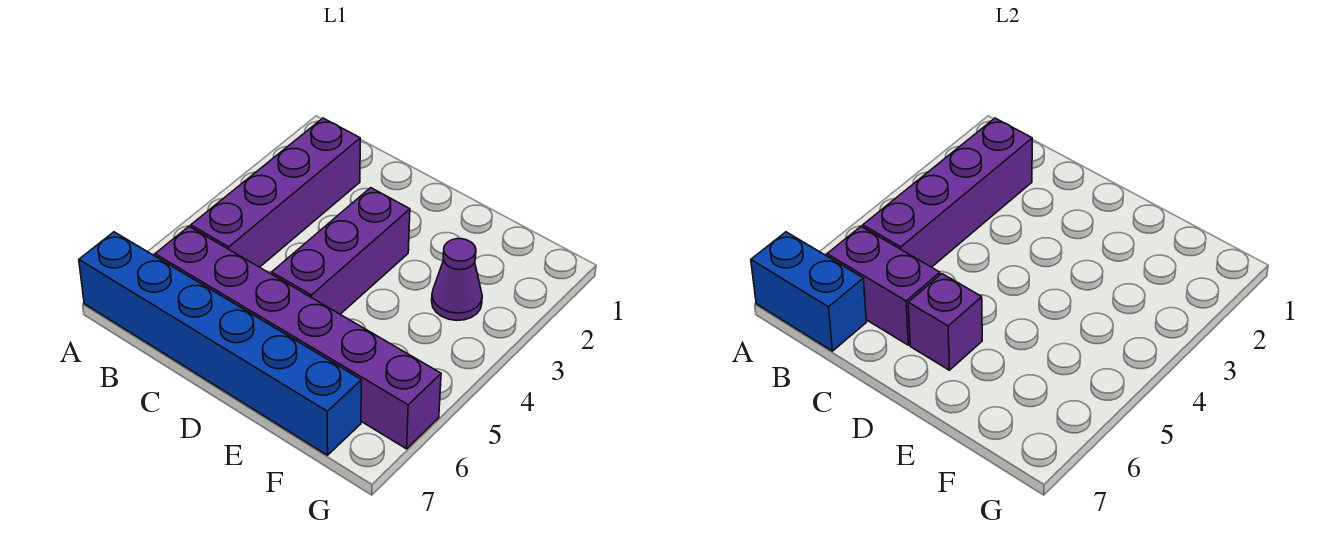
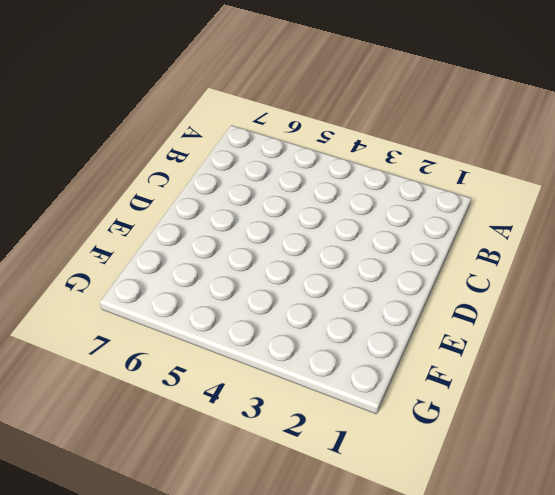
none -> blue brick A7:F7 level 1
none -> purple brick B2:B5 level 1

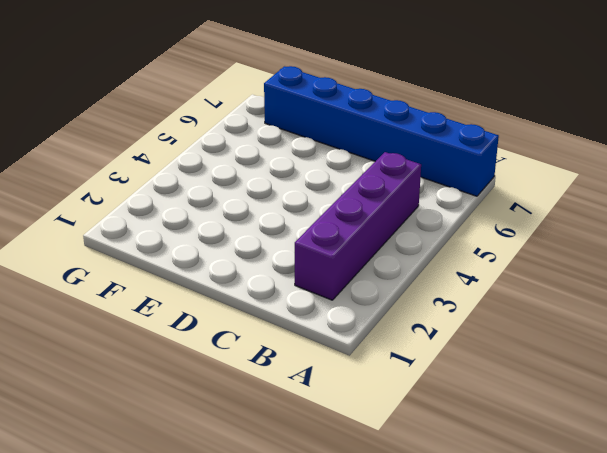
none -> purple brick B6:G6 level 1
none -> purple brick D3:D5 level 1

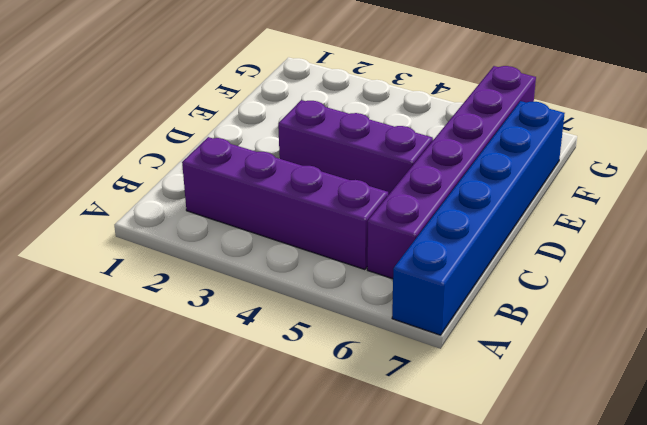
none -> purple cone F3 level 1
none -> blue brick A7:B7 level 2

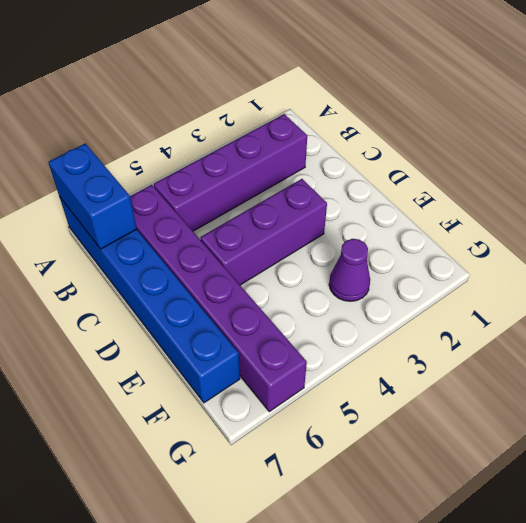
none -> purple brick B2:B5 level 2
none -> purple brick B6:C6 level 2

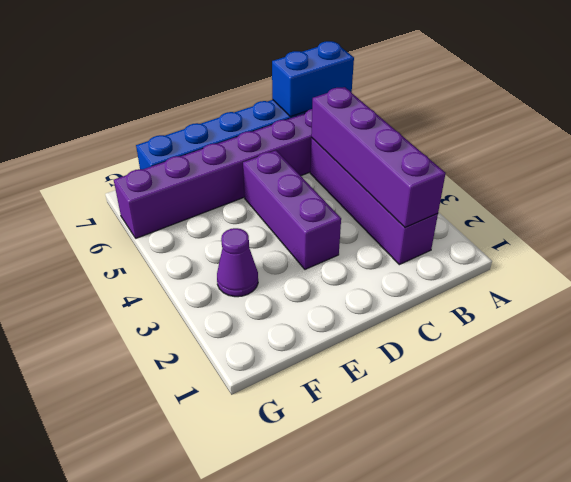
none -> purple brick B6:C6 level 2
none -> purple brick D6 level 2

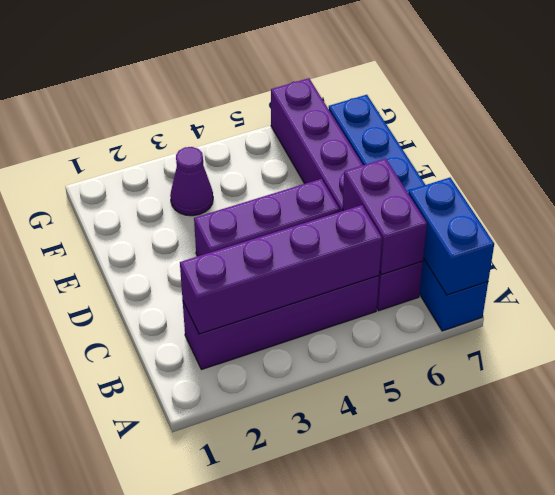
none -> purple brick D6 level 2

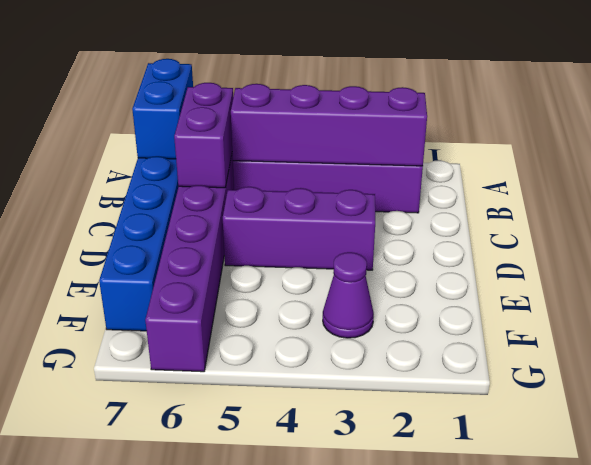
none -> purple brick D6 level 2

